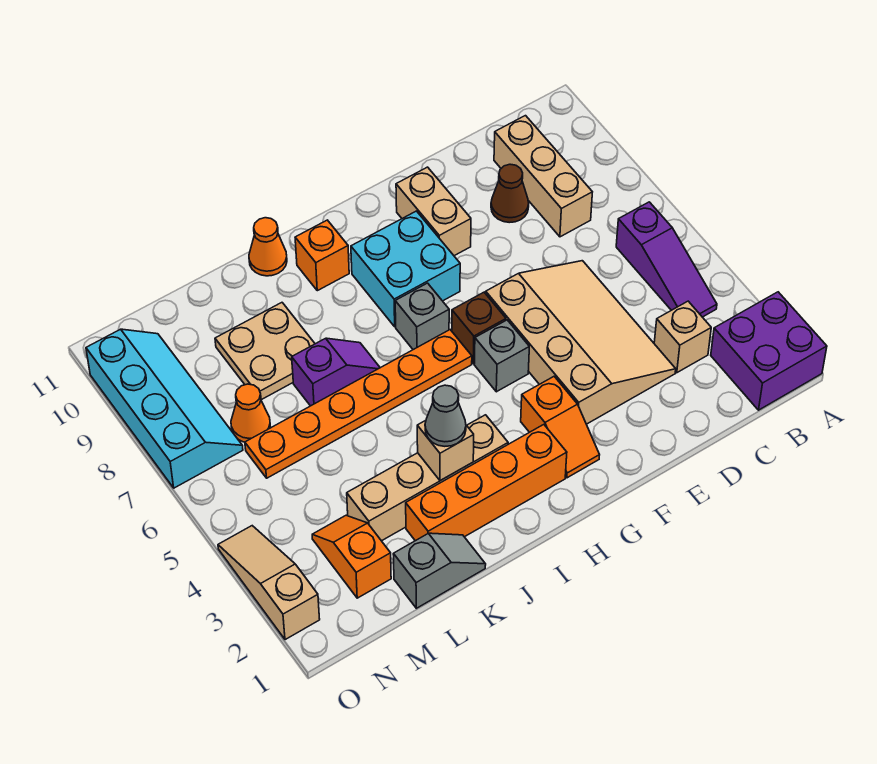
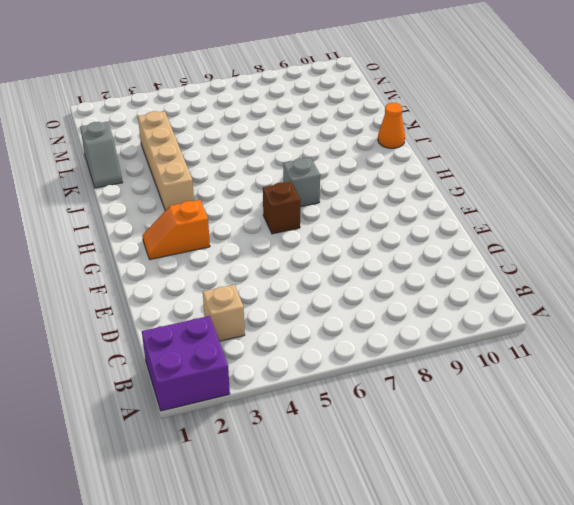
none -> purple slope B4:B6 level 1 top 6
none -> tan brick C8:C10 level 1
none -> tan slope D3:F6 level 1 top F

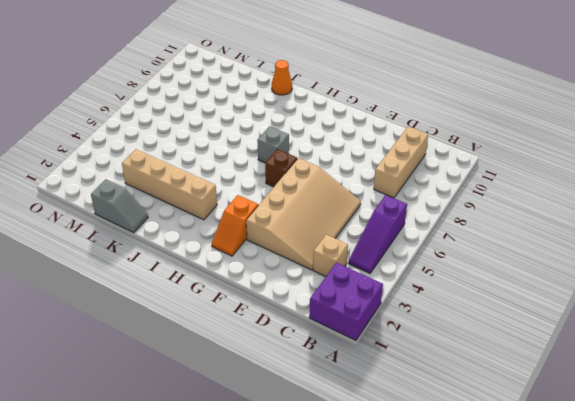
none -> brown cone D9 level 1
none -> tan brick F9:F10 level 1
none -> grey brick G5 level 1

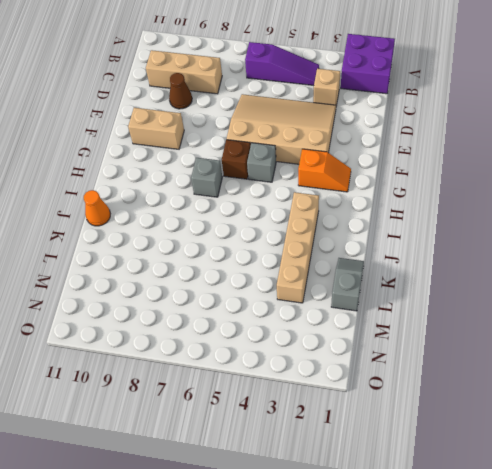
none -> cyan brick G8:H9 level 1
none -> orange brick H2:K2 level 1
none -> orange plate H6:M6 level 1

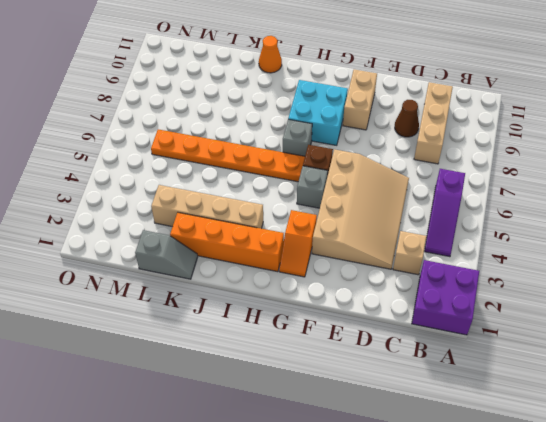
none -> orange brick I10 level 1
none -> purple slope J7:K7 level 1 top K
none -> tan plate K8:L9 level 1

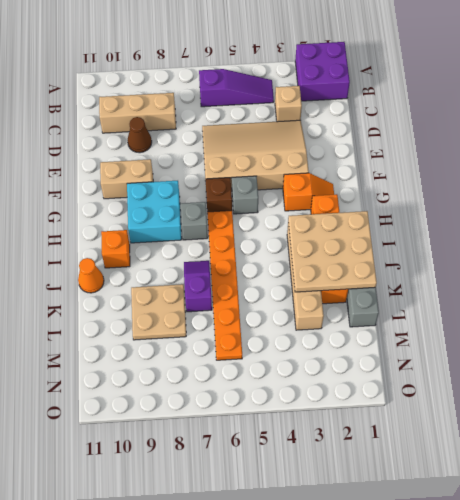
tan plate I1:K3 level 2 -> tan brick J3 level 2
none -> orange slope M2:M3 level 1 top 2
none -> orange cone M7 level 1
none -> cyan slope N7:O10 level 1 top O

